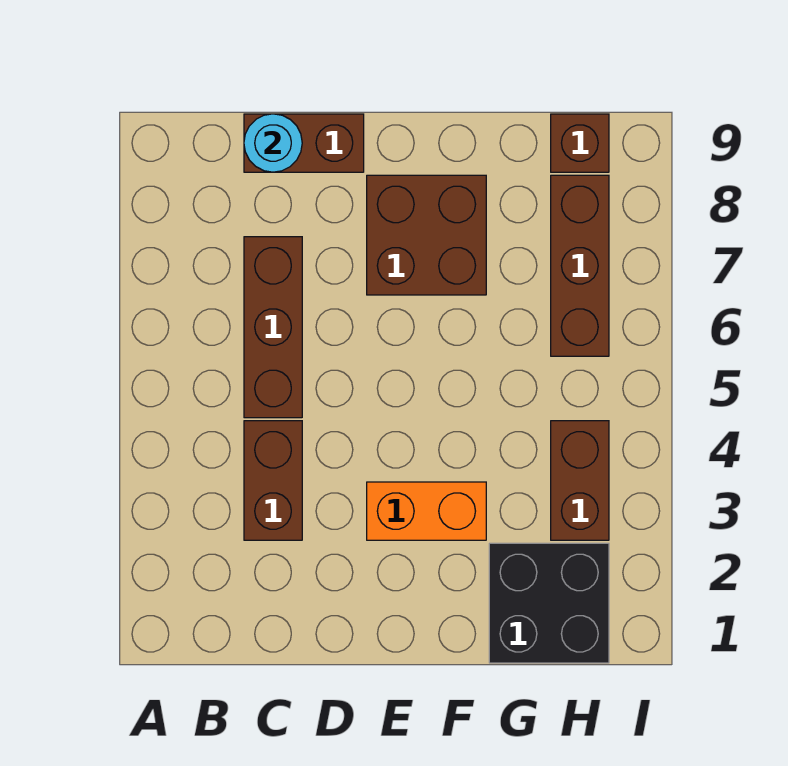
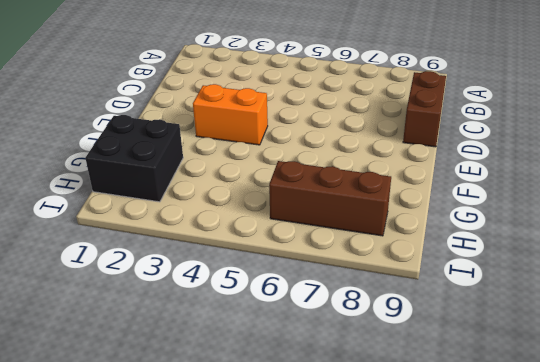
orange brick E3:E4 level 1 -> orange brick E3:F3 level 1
none -> brown brick C3:C4 level 1
none -> brown brick C5:C7 level 1

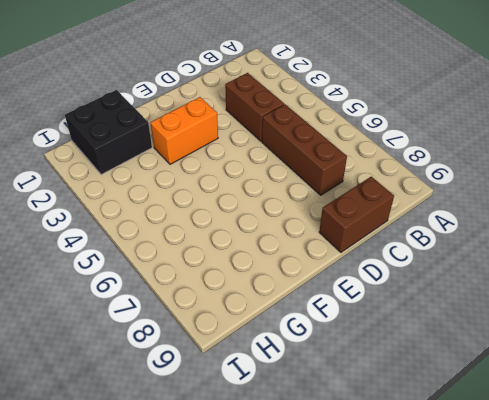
none -> brown brick E7:F8 level 1
none -> brown brick H3:H4 level 1

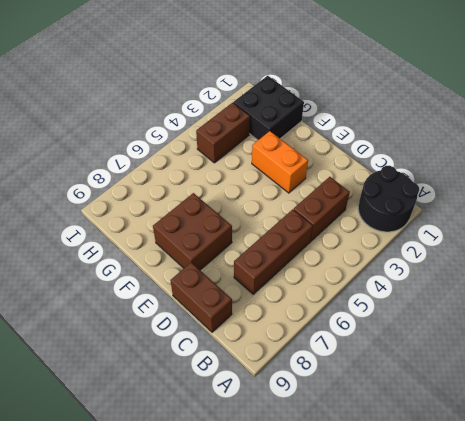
black round brick A1:B2 level 1 -> none
none -> brown brick H6:H8 level 1
none -> brown brick H9 level 1

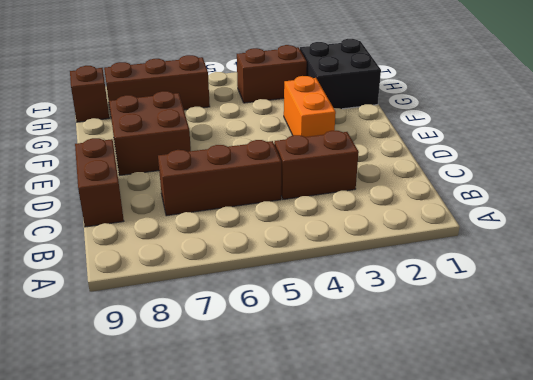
none -> cyan round brick C9 level 2

